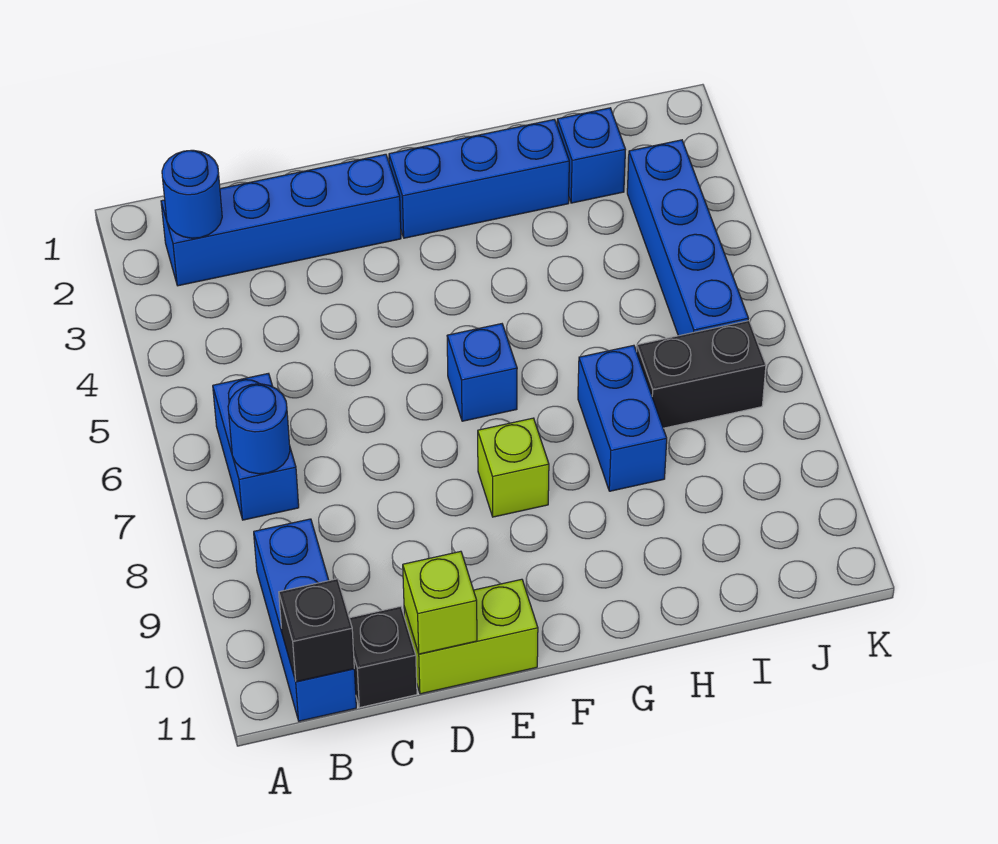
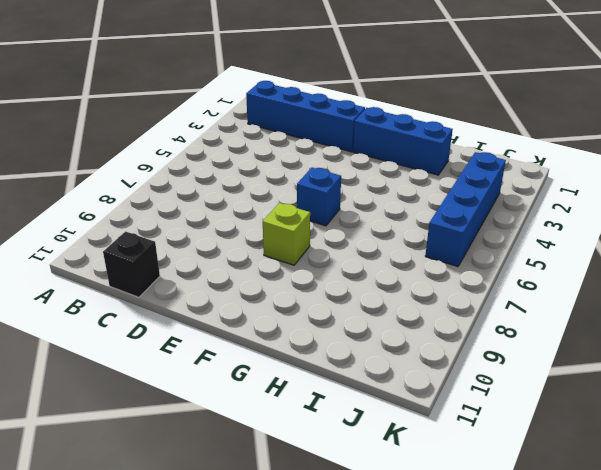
none -> blue brick B6:B7 level 1
none -> blue brick B9:B11 level 1
none -> lime brick D11:E11 level 1

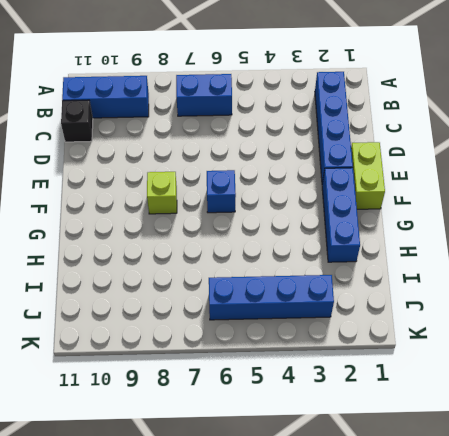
lime brick E1:F1 level 1 -> lime brick D11:E11 level 1
none -> blue brick H7:H8 level 1
none -> blue brick I2 level 1
none -> black brick I7:J7 level 1

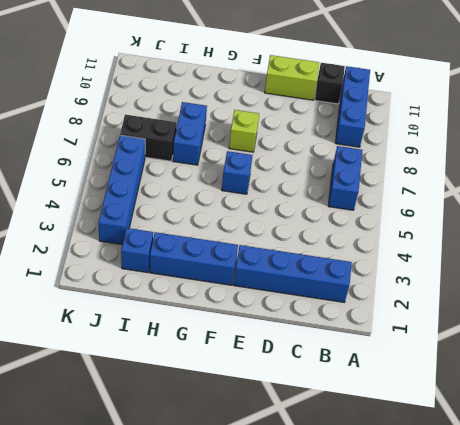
none -> blue round brick B2 level 2
none -> blue round brick B7 level 2
none -> black brick B11 level 2

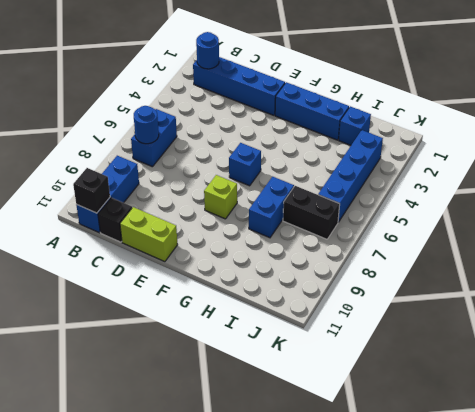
none -> lime brick D11 level 2

